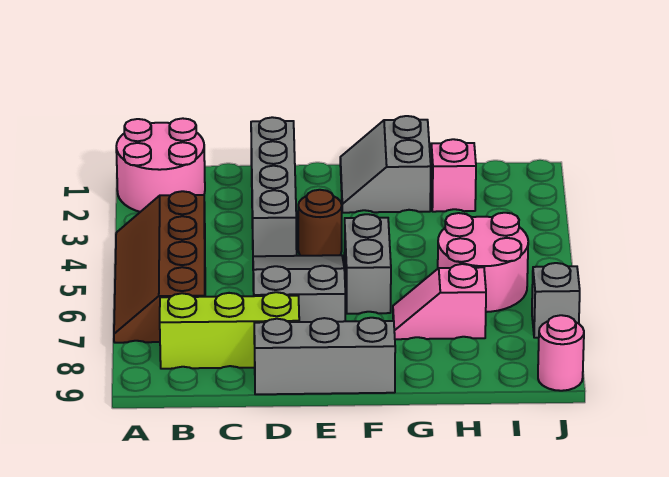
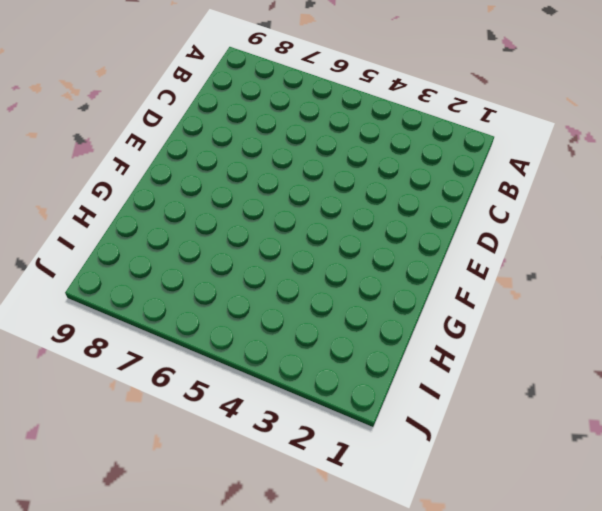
none -> pink round brick A1:B2 level 1
none -> brown slope A4:B7 level 1 top B
none -> lime brick B8:D8 level 1

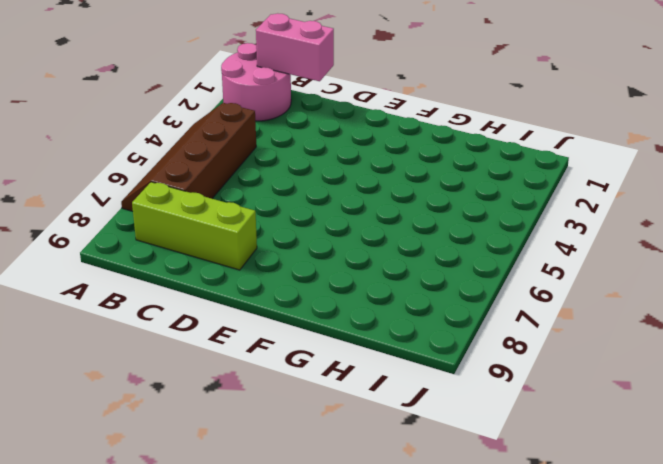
pink brick B1:C1 level 2 -> none
none -> grey brick D1:D4 level 1
none -> grey slope D5:E7 level 1 top 7
none -> grey brick D9:F9 level 1

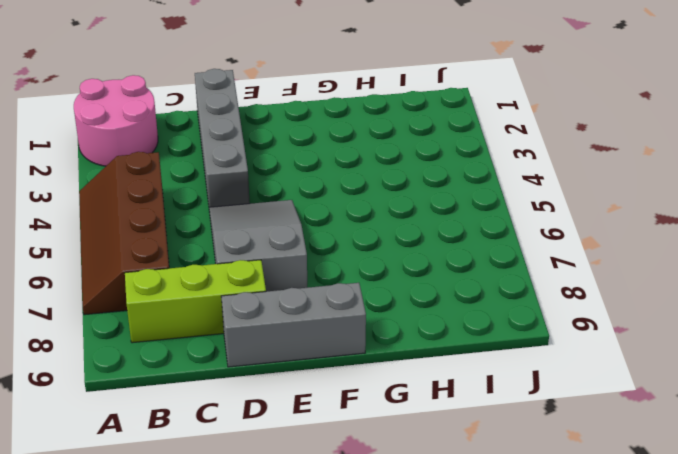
none -> brown round brick E4 level 1
none -> grey slope F1:G2 level 1 top G
none -> grey brick F5:F6 level 1

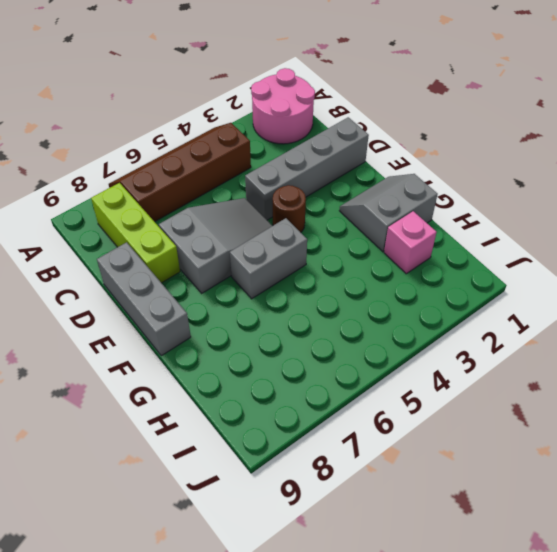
none -> pink slope G7:H7 level 1 top H
none -> pink round brick H5:I6 level 1
none -> grey brick J7 level 1

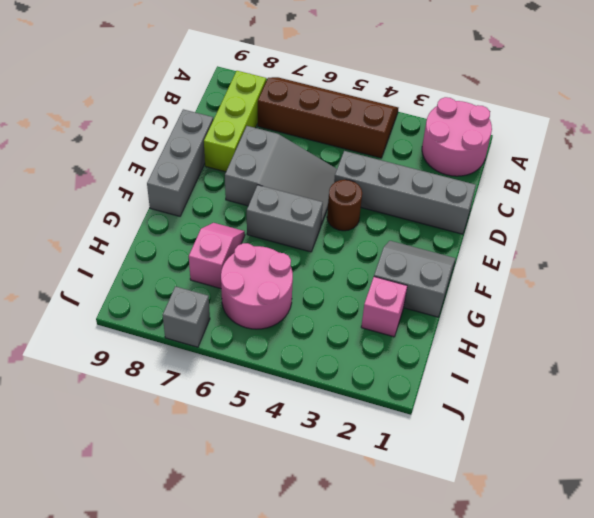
none -> pink round brick J9 level 1

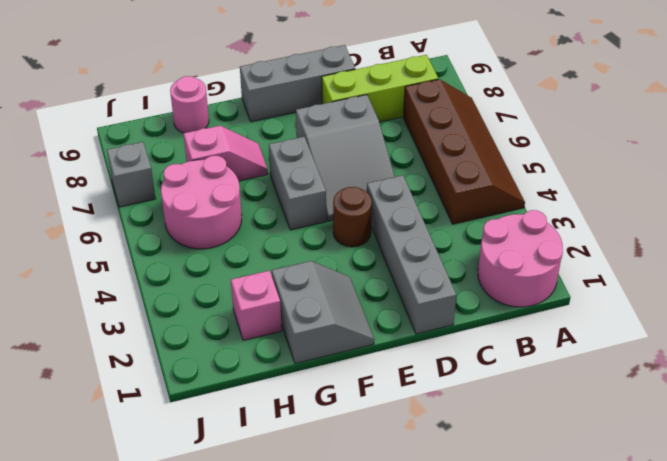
pink round brick H9 level 1 -> pink round brick J9 level 1

